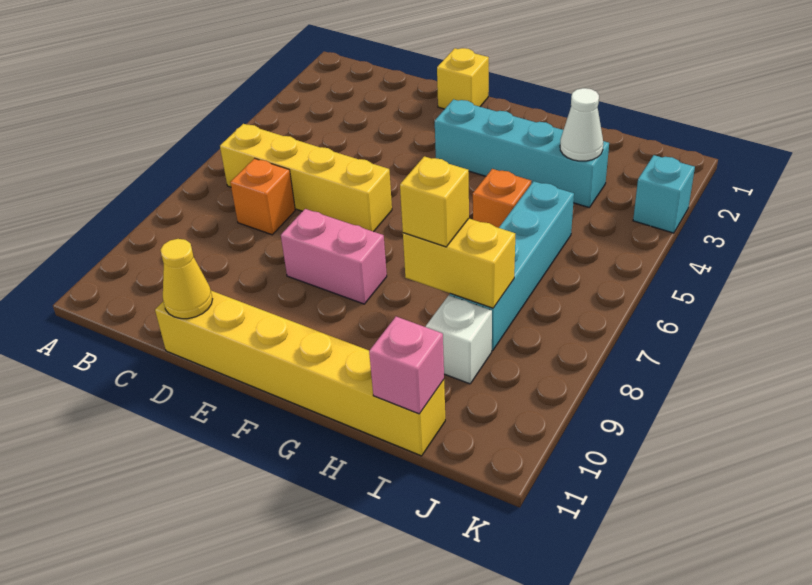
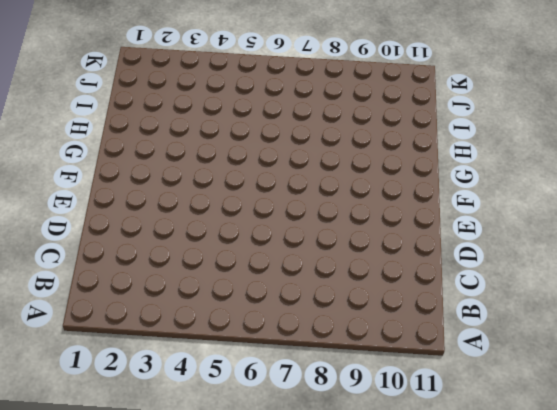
none -> yellow brick B6:E6 level 1
none -> orange brick C7 level 1
none -> yellow brick D11:I11 level 1

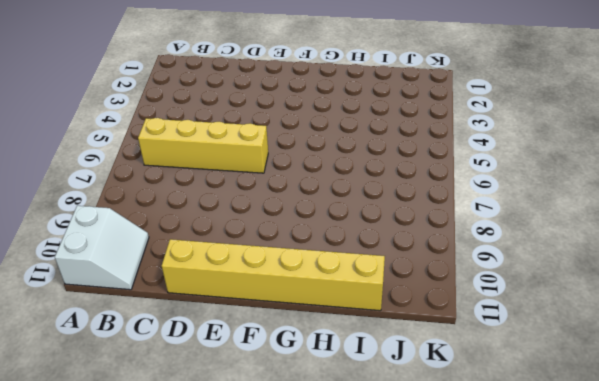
white slope A10:B11 level 1 top A -> none
none -> orange brick C7 level 1
none -> yellow brick E1 level 1
none -> pink brick E8:F8 level 1

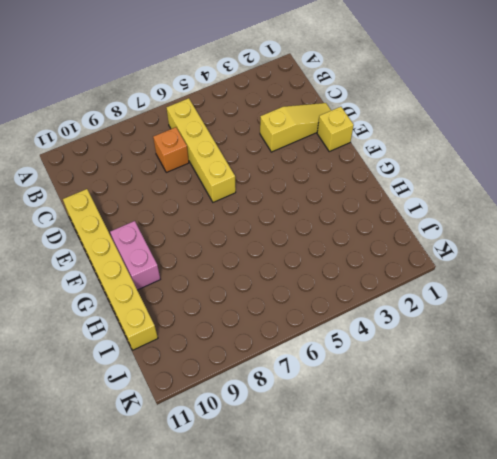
yellow slope D1:D3 level 1 top 3 -> none
pink brick F10:G10 level 1 -> pink brick E8:F8 level 1
none -> cyan brick F3:I3 level 1
none -> orange brick H5 level 1
none -> cyan brick I5:I8 level 1

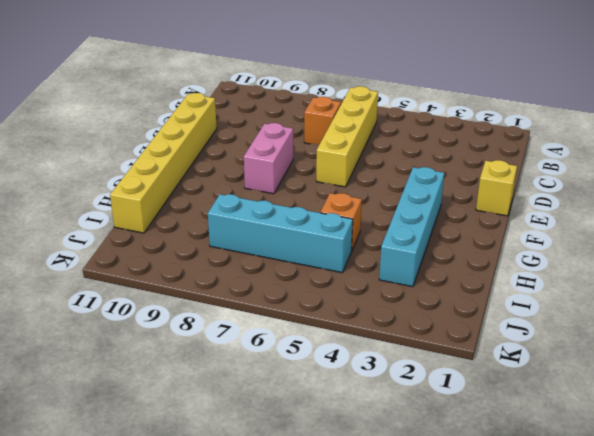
none -> white brick I9 level 1
none -> cyan brick K3 level 1
none -> yellow cone D11 level 2

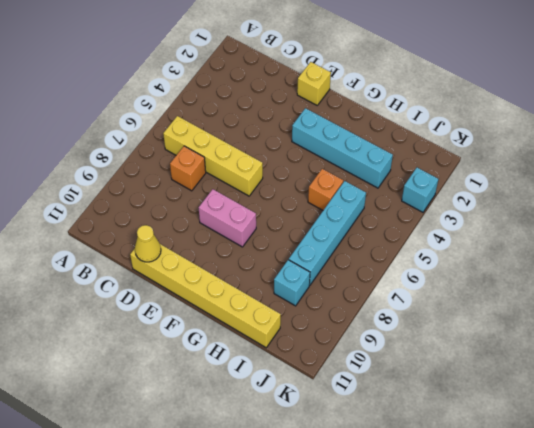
cyan brick I9 level 1 -> white brick I9 level 1
none -> yellow brick H8:I8 level 2
none -> white cone I3 level 2
none -> pink brick I11 level 2

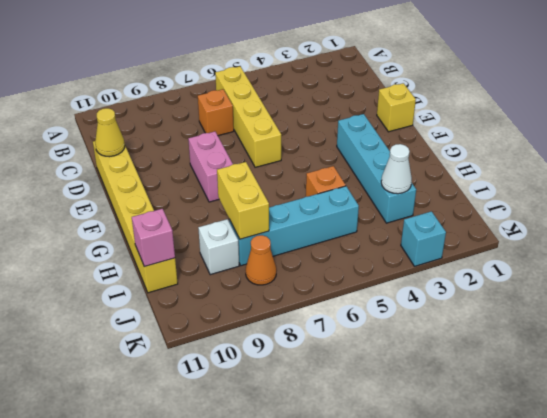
orange cone J8 level 1 -> none
none -> yellow brick H8 level 3

